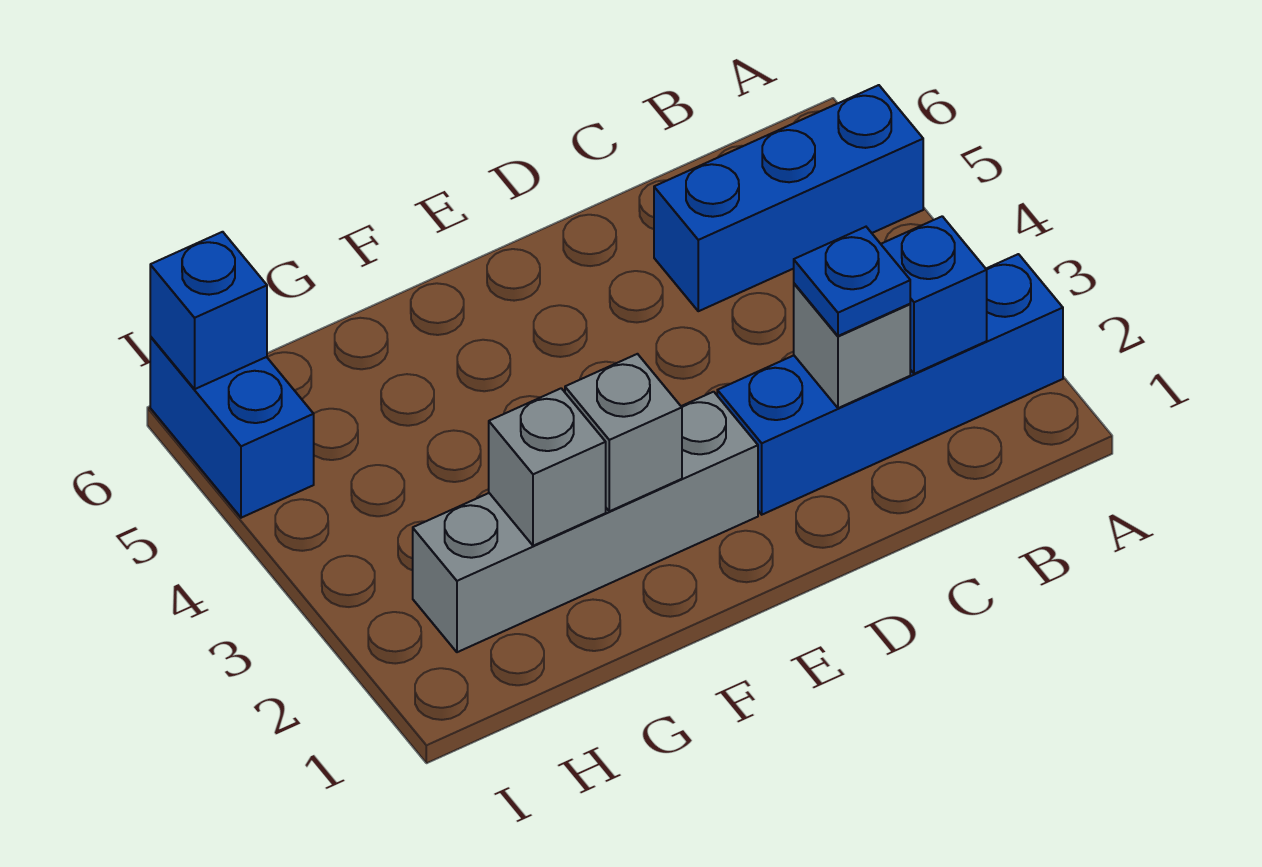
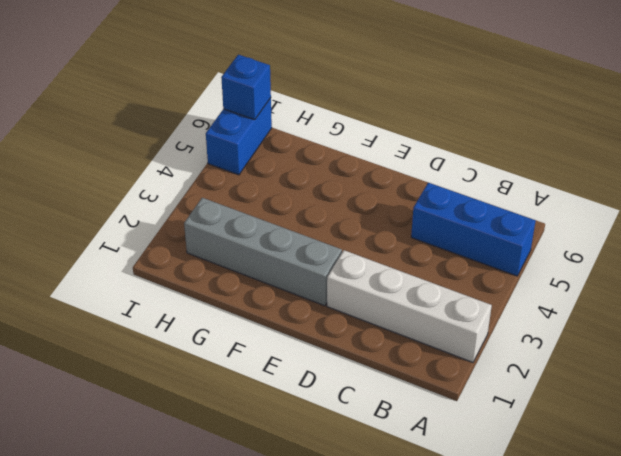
white brick A2:D2 level 1 -> blue brick A2:D2 level 1
none -> blue brick B2 level 2
none -> grey brick C2 level 2

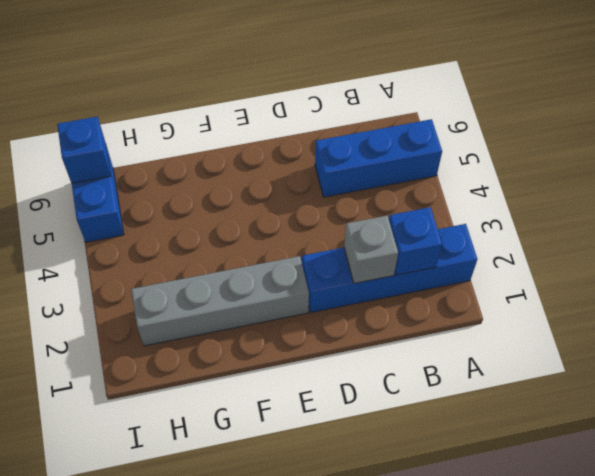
none -> grey brick F2 level 2
none -> grey brick G2 level 2

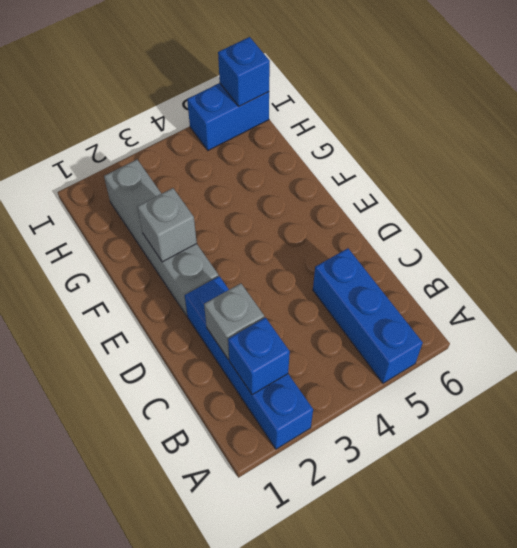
none -> grey brick G2 level 2
none -> blue plate C2 level 3

